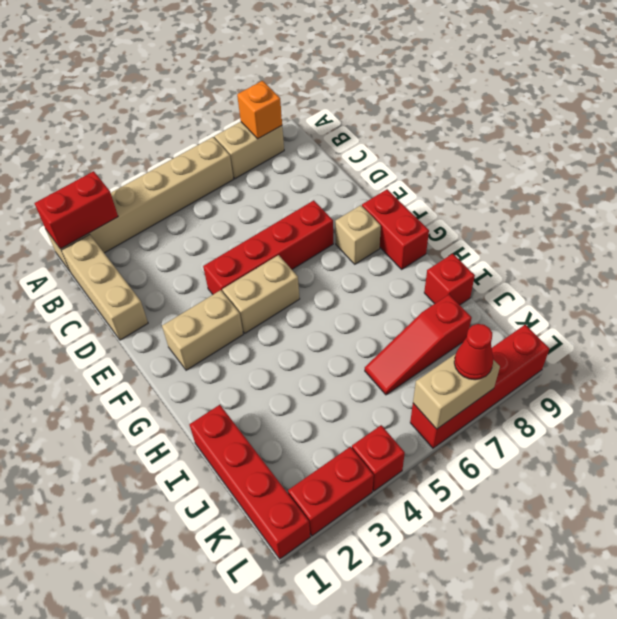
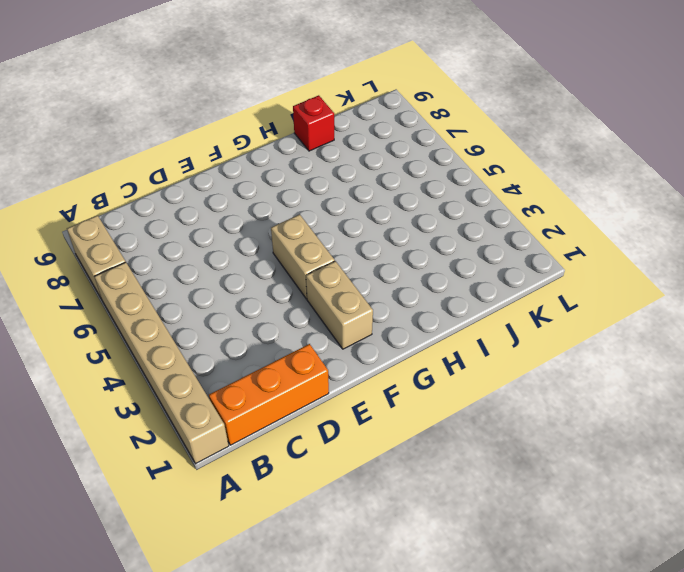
orange brick B1:D1 level 1 -> tan brick B1:D1 level 1
none -> red brick E4:E7 level 1
none -> tan brick F8 level 1
none -> red brick F9:G9 level 1

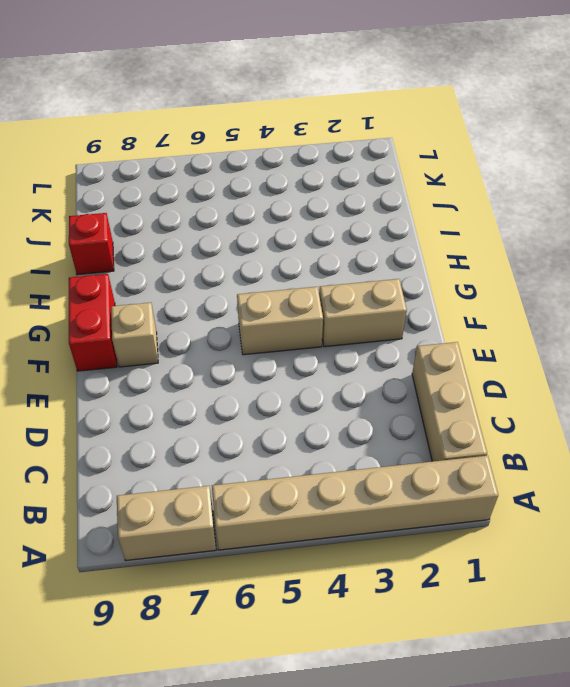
none -> red brick E4:E7 level 1
none -> red brick I1:L1 level 1
none -> red slope J6:J8 level 1 top 8

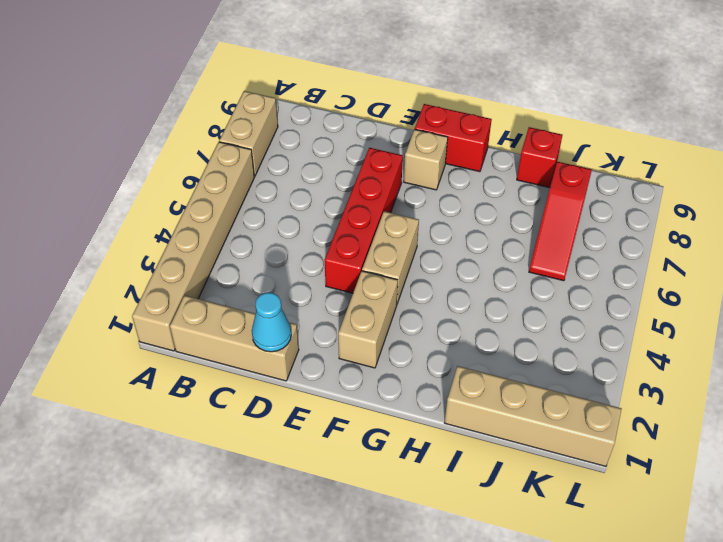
cyan cone D1 level 2 -> none
tan brick I1:L1 level 1 -> red brick I1:L1 level 1
none -> red brick L2:L3 level 1
none -> red brick L4 level 1
none -> red brick L6:L9 level 1

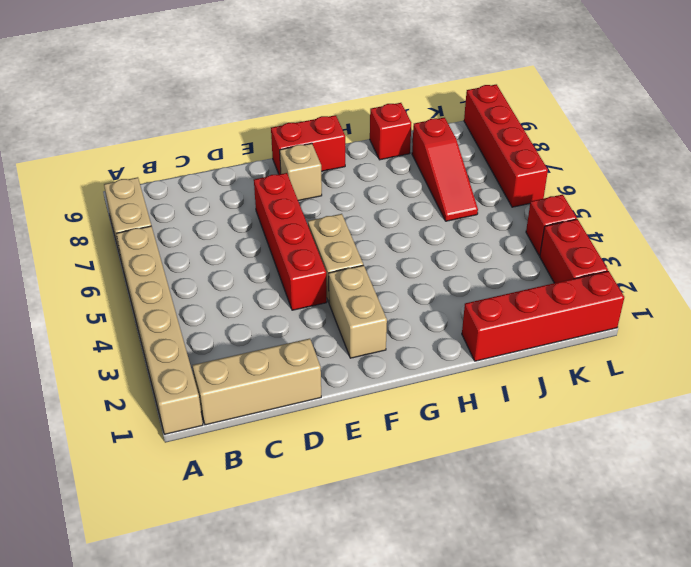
none -> red brick A1:A2 level 2
none -> orange brick A8 level 2
none -> tan brick L6:L7 level 2

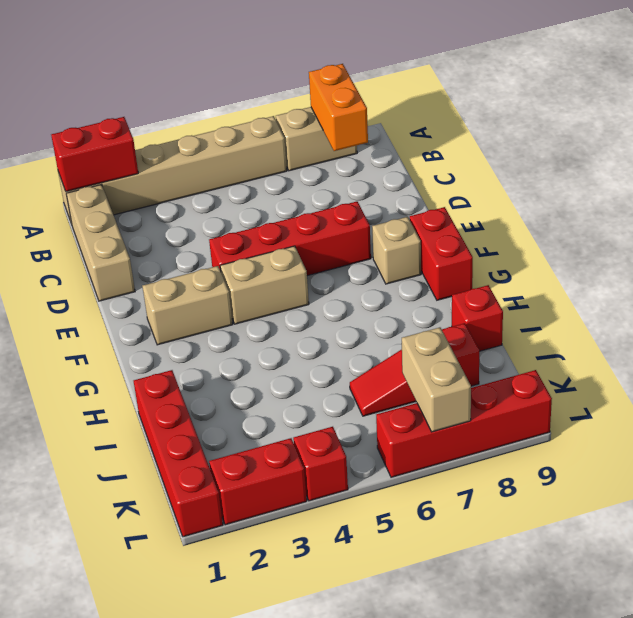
orange brick A8:B8 level 2 -> orange brick A8 level 2
tan brick K7:L7 level 2 -> tan brick L6:L7 level 2
none -> red cone L7 level 3

